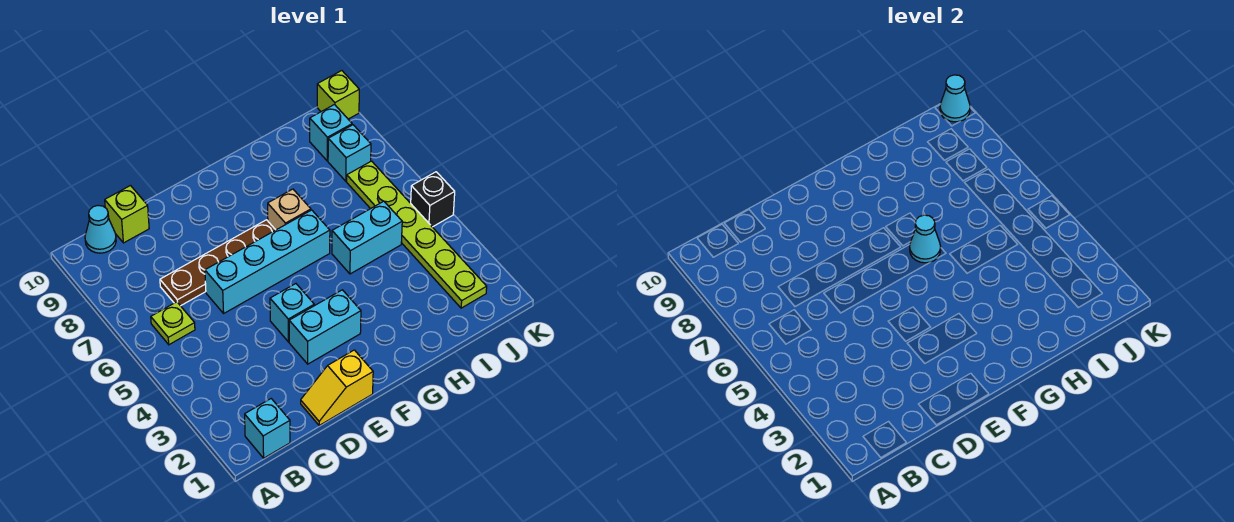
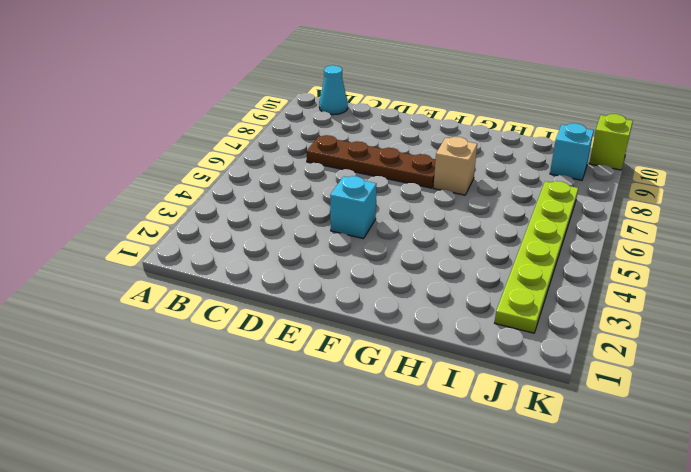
none -> cyan brick B1 level 1
none -> lime plate B6 level 1
none -> lime brick C10 level 1

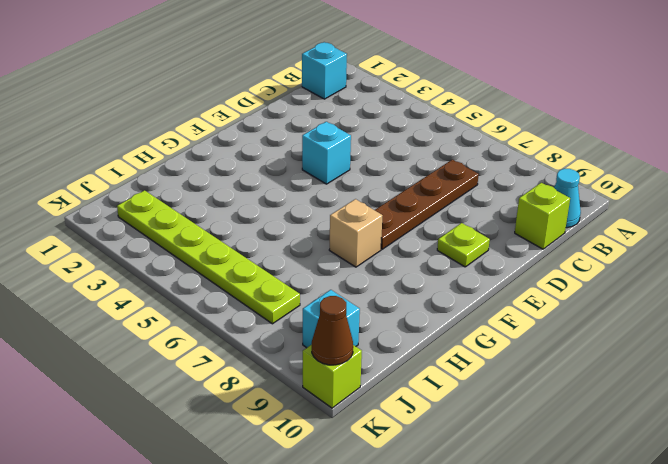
lime plate E9 level 1 -> lime plate B6 level 1
brown cone K10 level 2 -> cyan cone K10 level 2
none -> yellow slope D1:E1 level 1 top E
none -> cyan brick D6:G6 level 1
none -> cyan brick E3:F3 level 1

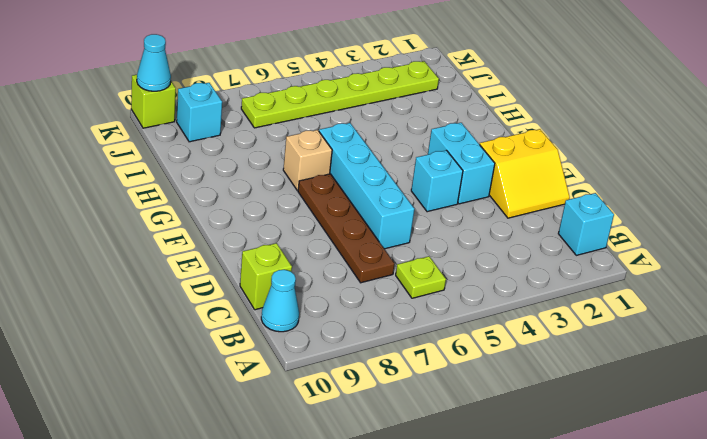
yellow slope D1:E2 level 1 top E -> yellow slope D1:E1 level 1 top E
none -> cyan brick H5:I5 level 1
none -> cyan brick J8 level 1
none -> black brick K5 level 1

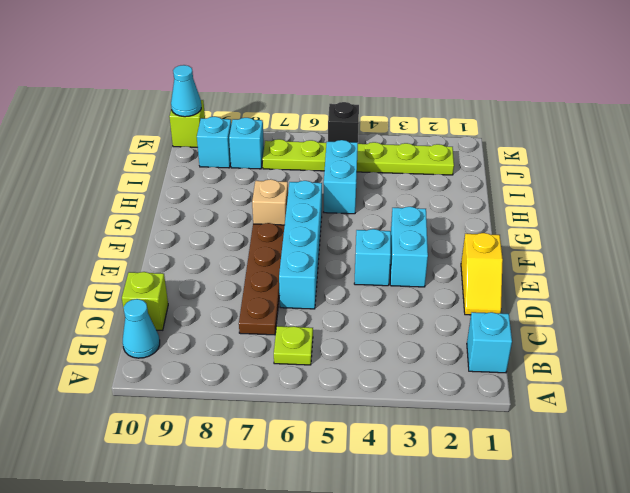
none -> cyan cone G6 level 2

